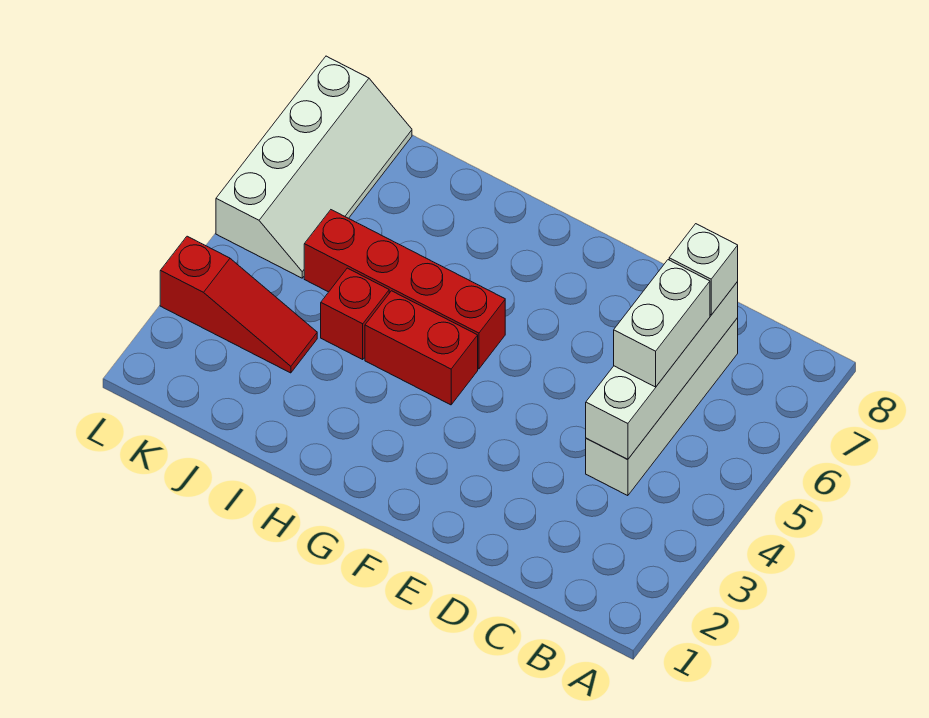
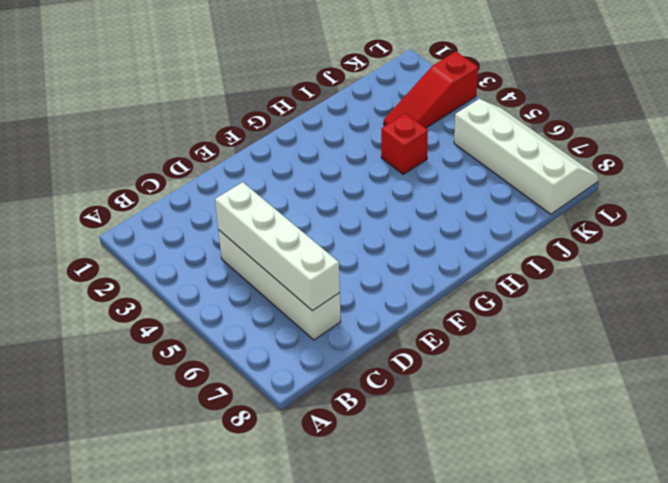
white slope K5:L8 level 1 top K -> white slope K5:L8 level 1 top L
none -> red brick G4:H4 level 1
none -> red brick G5:J5 level 1

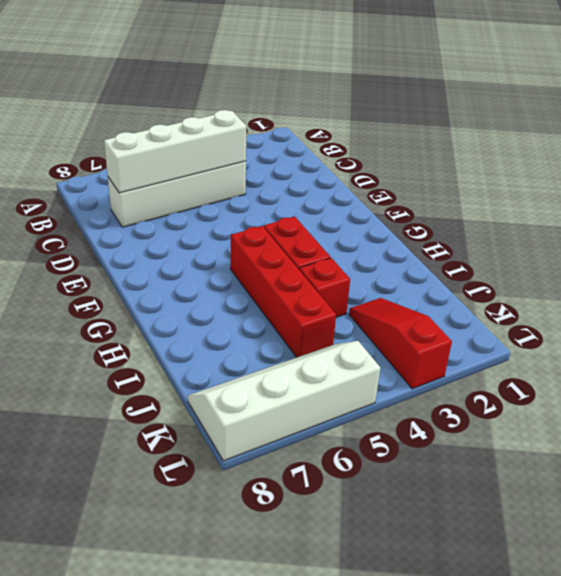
none -> white brick C5:C6 level 3
none -> white brick C7 level 3

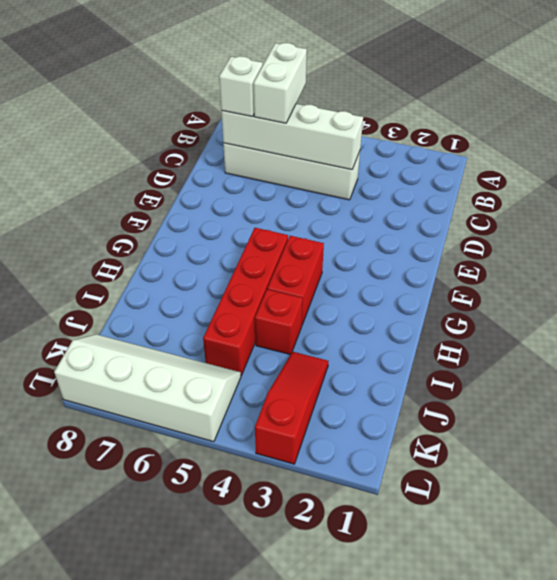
white brick B6:C6 level 3 -> white brick C5:C6 level 3

